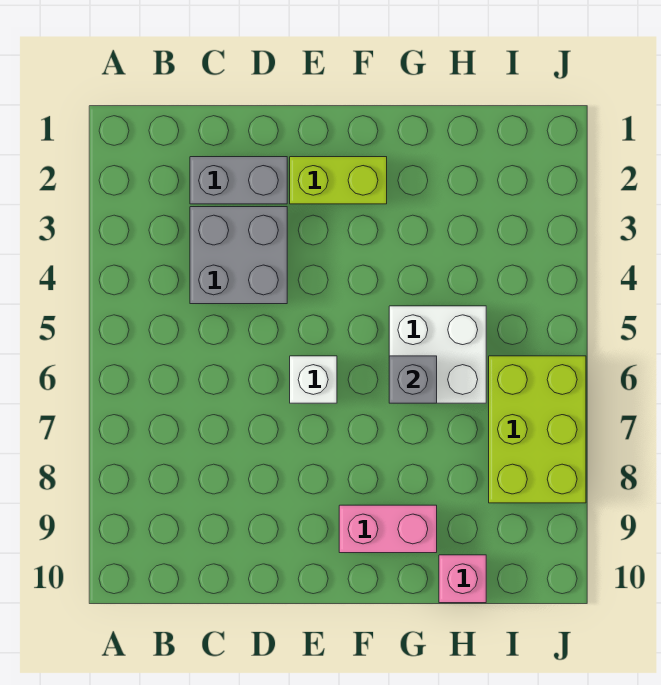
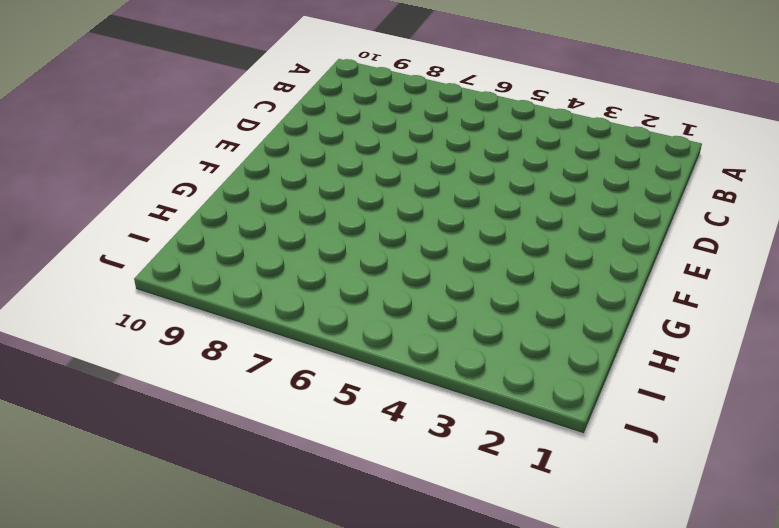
none -> grey brick C2:D2 level 1
none -> grey brick C3:D4 level 1

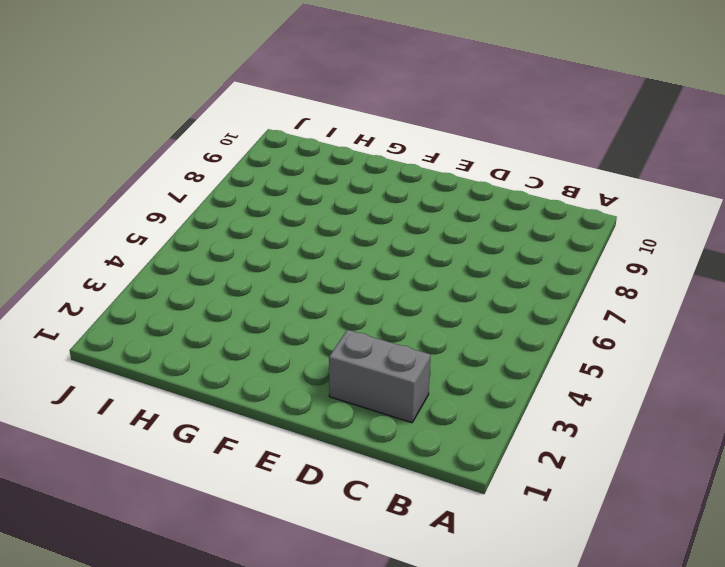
none -> grey brick C3:D4 level 1
none -> lime brick E2:F2 level 1

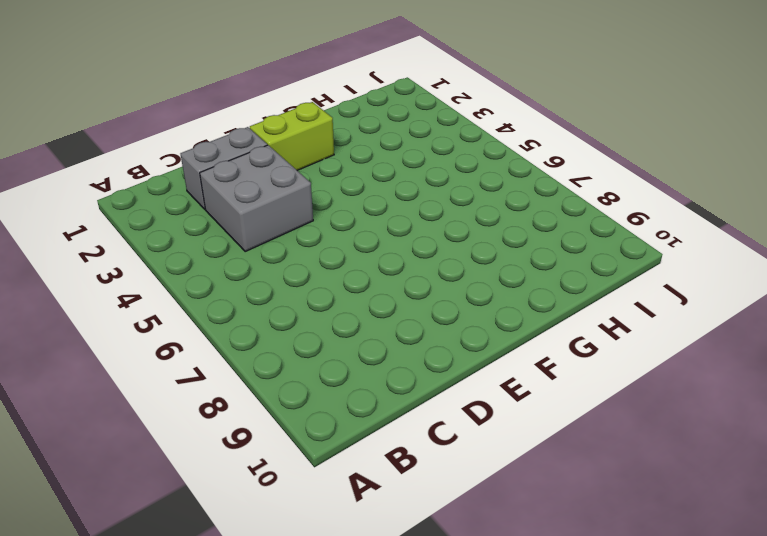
none -> white brick E6 level 1
none -> pink brick F9:G9 level 1

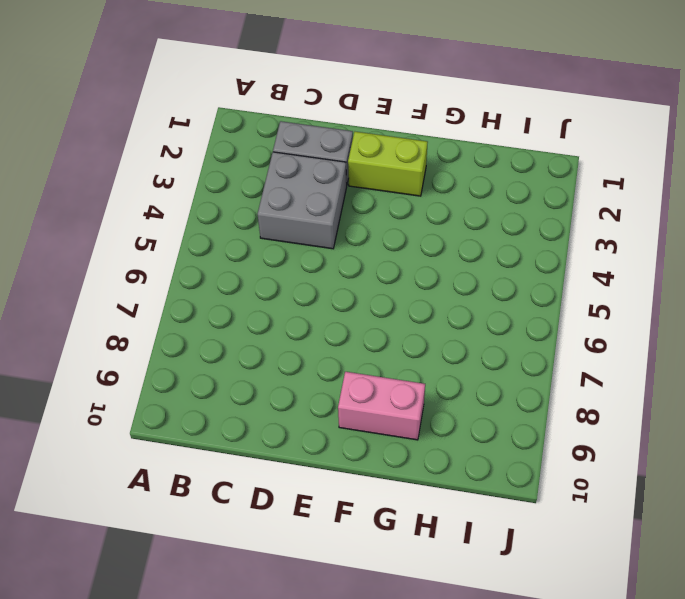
none -> white brick E6 level 1
none -> white brick G5:H6 level 1

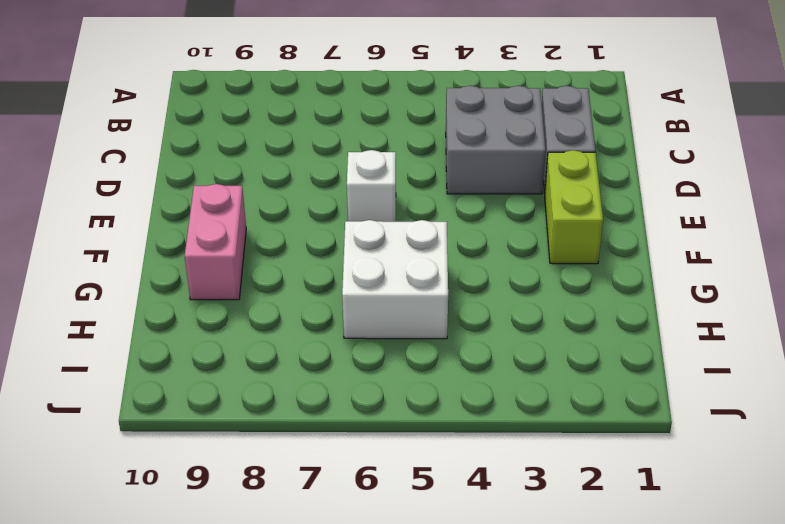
none -> pink brick H10 level 1
none -> lime brick I6:J8 level 1

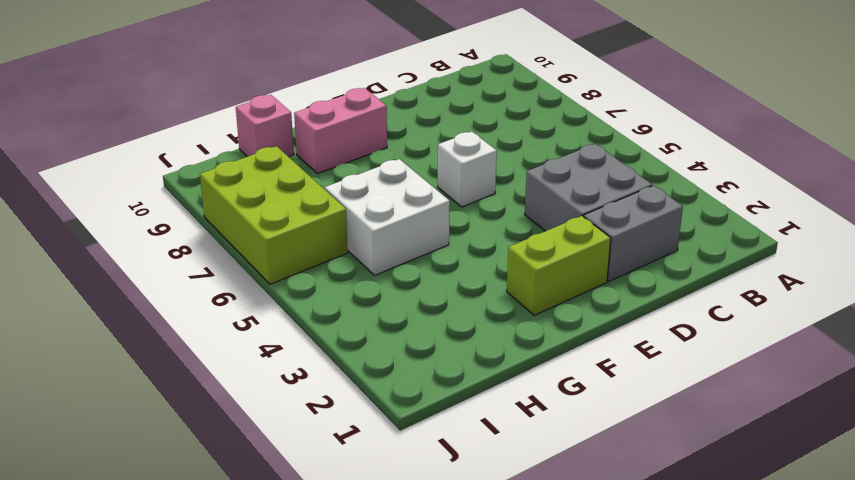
none -> grey brick G6 level 2

